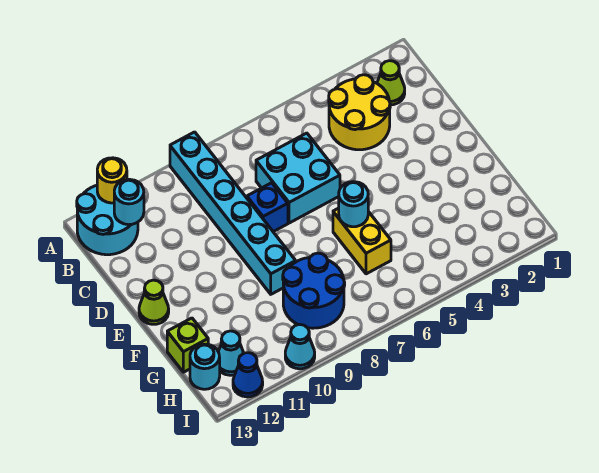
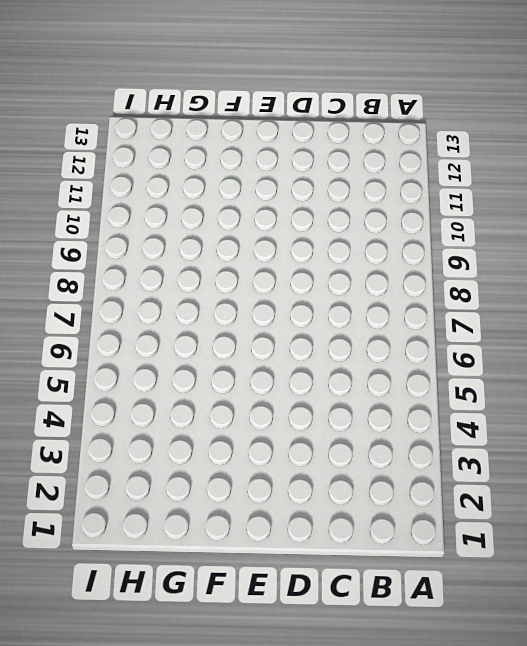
none -> cyan brick A9:F9 level 1
none -> cyan round brick A12:B13 level 1
none -> lime cone B2 level 1

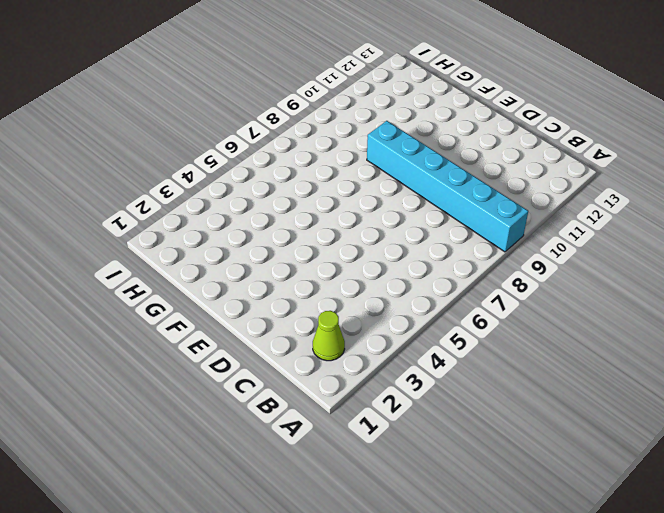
none -> cyan round brick A12:B13 level 1
none -> yellow round brick B3:C4 level 1
none -> cyan brick C6:D7 level 1

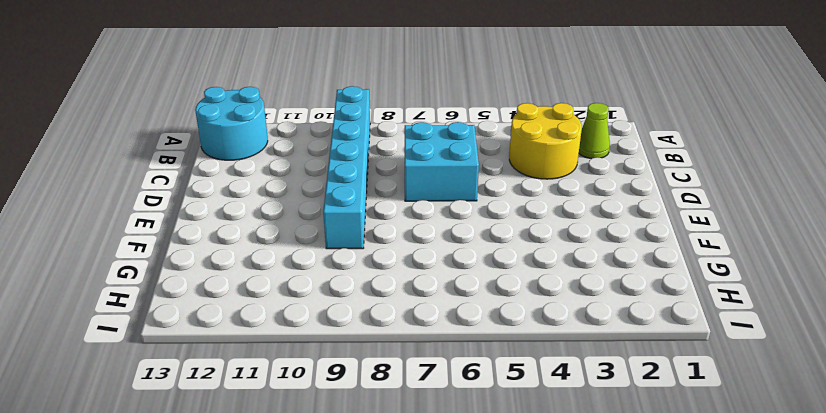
none -> blue brick D8 level 1
none -> lime cone E13 level 1
none -> yellow brick F6:G6 level 1

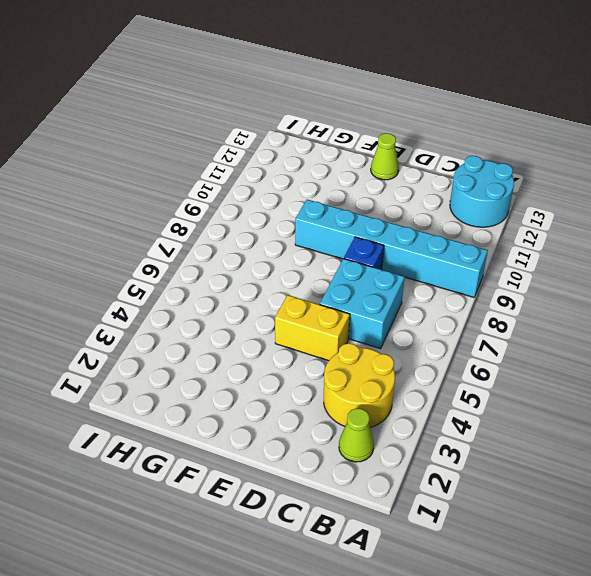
yellow brick D5:E5 level 1 -> yellow brick F6:G6 level 1
none -> blue round brick G8:H9 level 1
none -> lime brick G13 level 1
none -> cyan cone H12 level 1

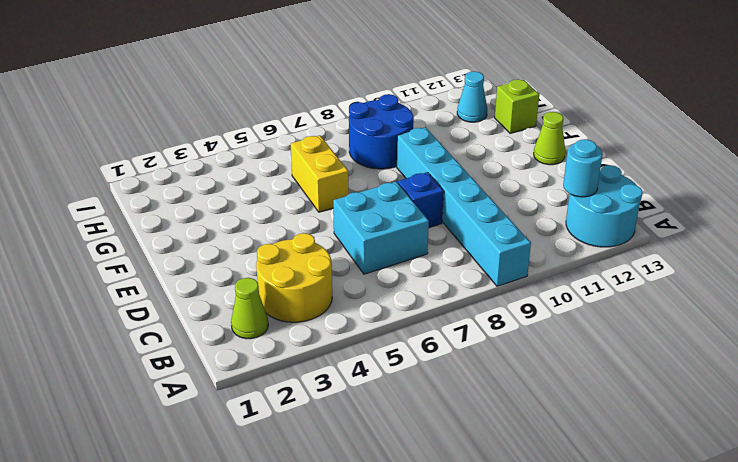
none -> cyan round brick H13 level 1
none -> cyan cone I10 level 1
none -> blue cone I12 level 1

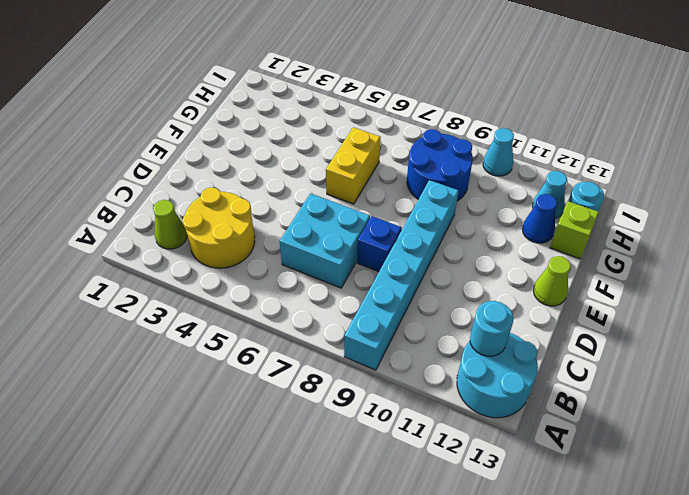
blue cone G12 level 1 -> blue cone I12 level 1
none -> yellow round brick A12 level 2
none -> cyan round brick F6 level 2

